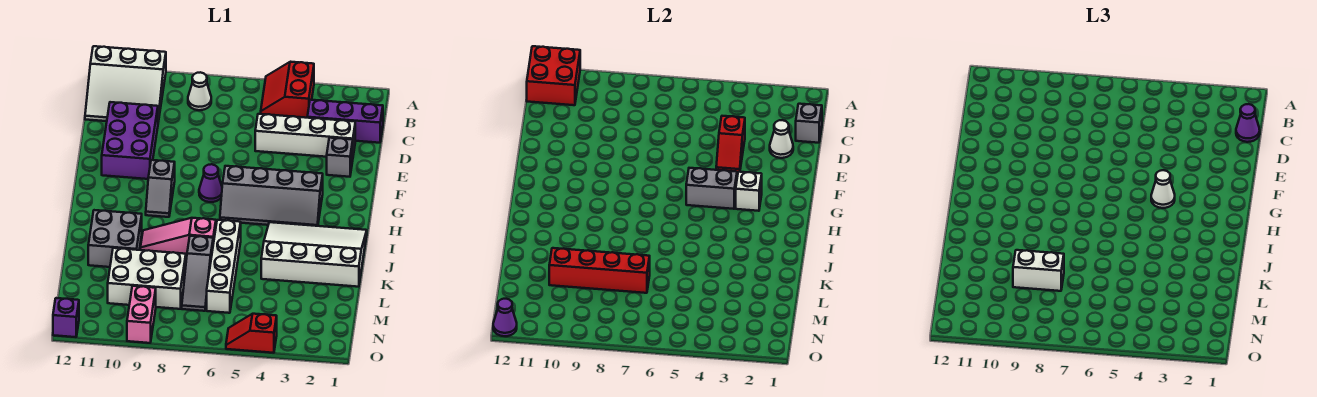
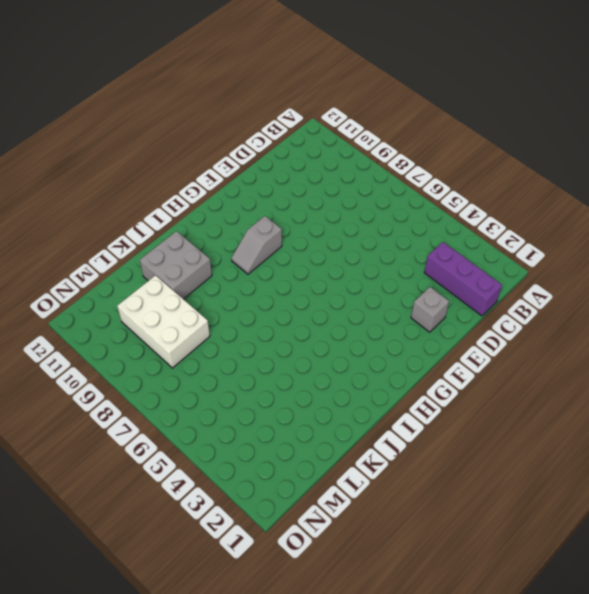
none -> red slope A4:B5 level 1 top 4
none -> white slope A10:C12 level 1 top A
none -> white cone B8 level 1
none -> white brick D2:D5 level 1

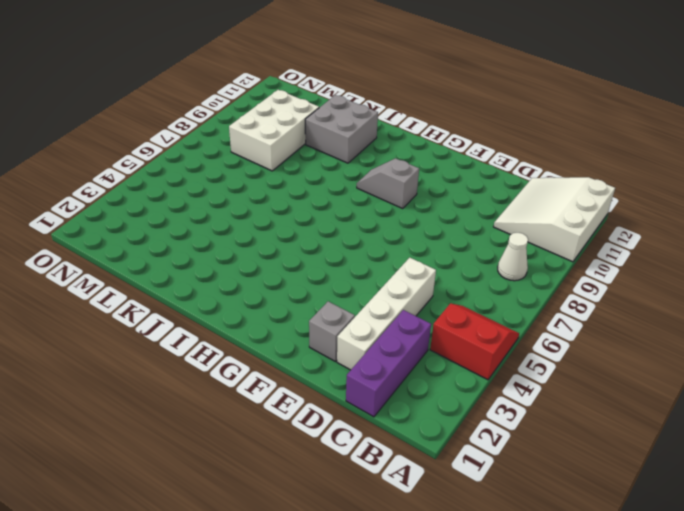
none -> purple brick D10:F11 level 1
none -> grey slope G3:H6 level 1 top G
none -> purple cone G7 level 1
none -> white slope I1:K4 level 1 top K

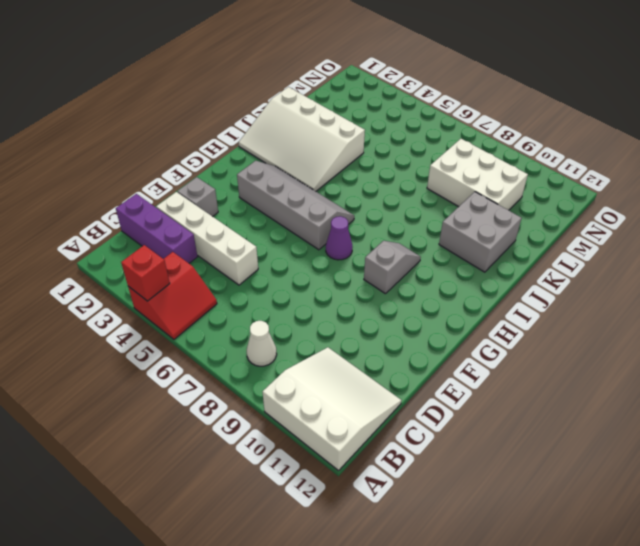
red brick A4 level 2 -> none
none -> purple brick D10:F11 level 1
none -> white brick J6:M6 level 1
none -> pink slope J7:J9 level 1 top 7
none -> grey slope K7:M7 level 1 top K

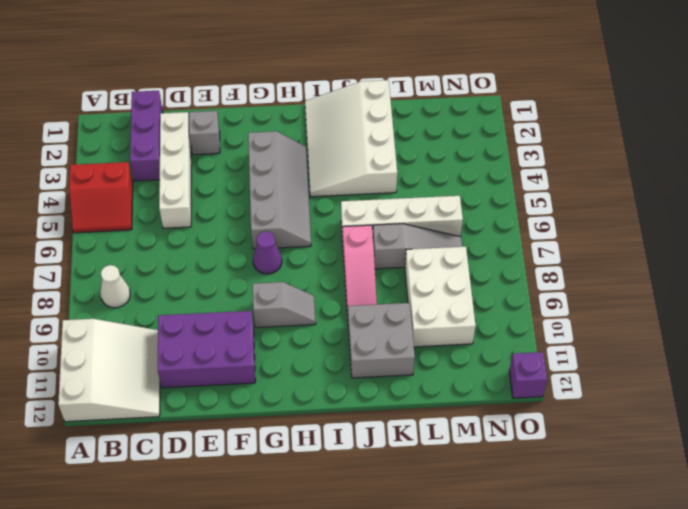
none -> pink brick N9:O9 level 1
none -> red slope O4:O5 level 1 top 4
none -> red brick A11:B12 level 2
none -> grey brick C1 level 2

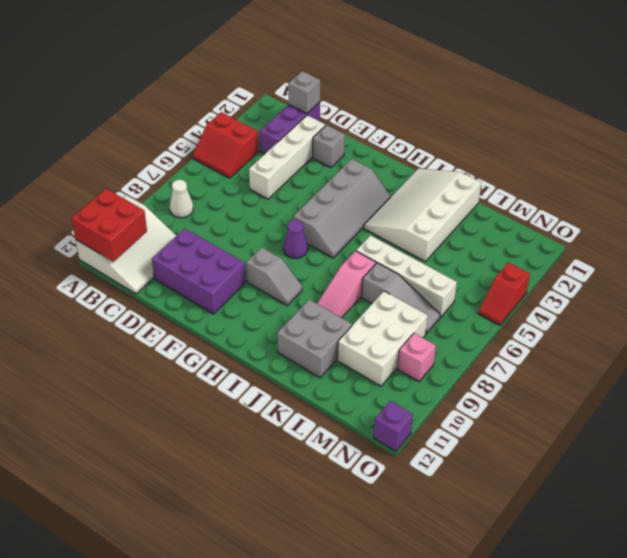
pink brick N9 level 1 -> pink brick N9:O9 level 1
none -> white cone D2 level 2
none -> red slope D4:E4 level 2 top D
none -> white brick G3 level 2
none -> grey brick G4:G5 level 2

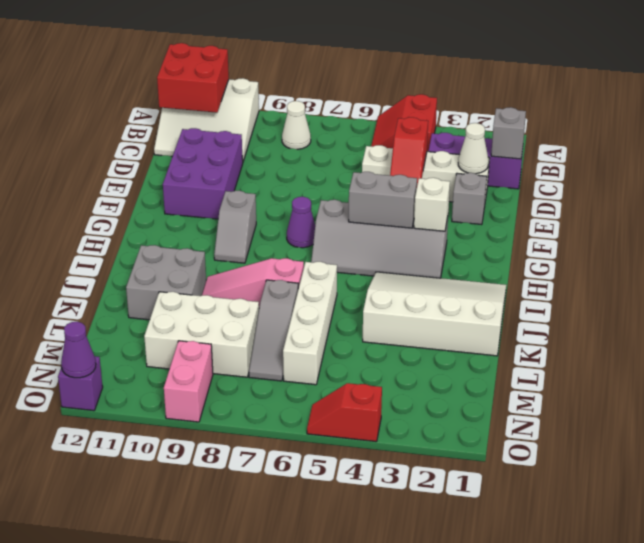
none -> red brick L7:L10 level 2
none -> purple cone C1 level 3
none -> white cone G4 level 3
none -> white brick L8:L9 level 3

